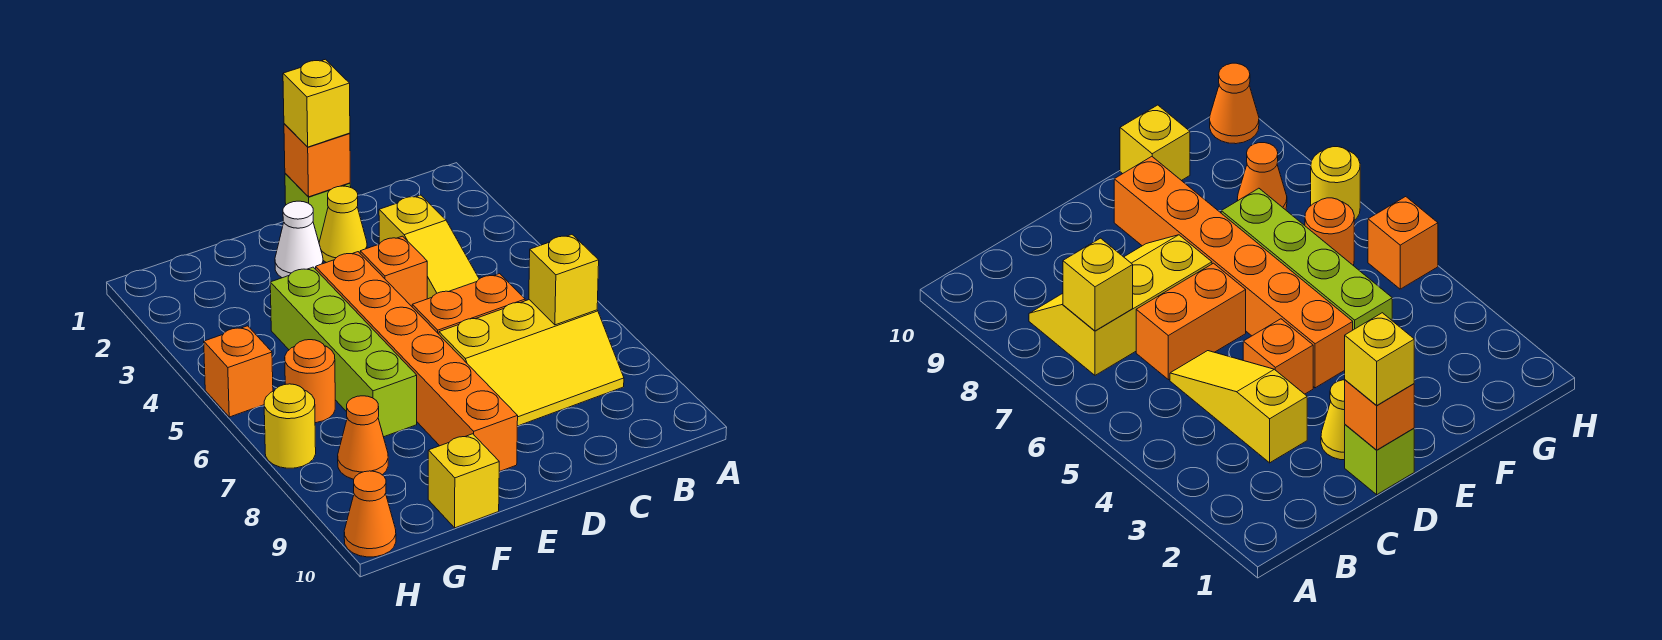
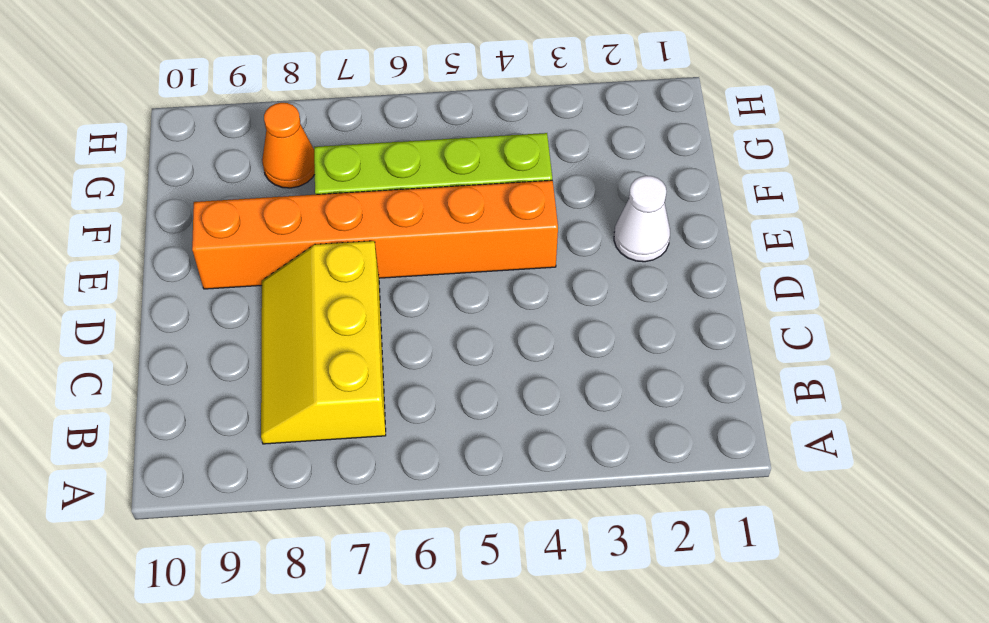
none -> yellow slope C3:C5 level 1 top 3
none -> orange brick C6:D6 level 1
none -> lime brick D1 level 1

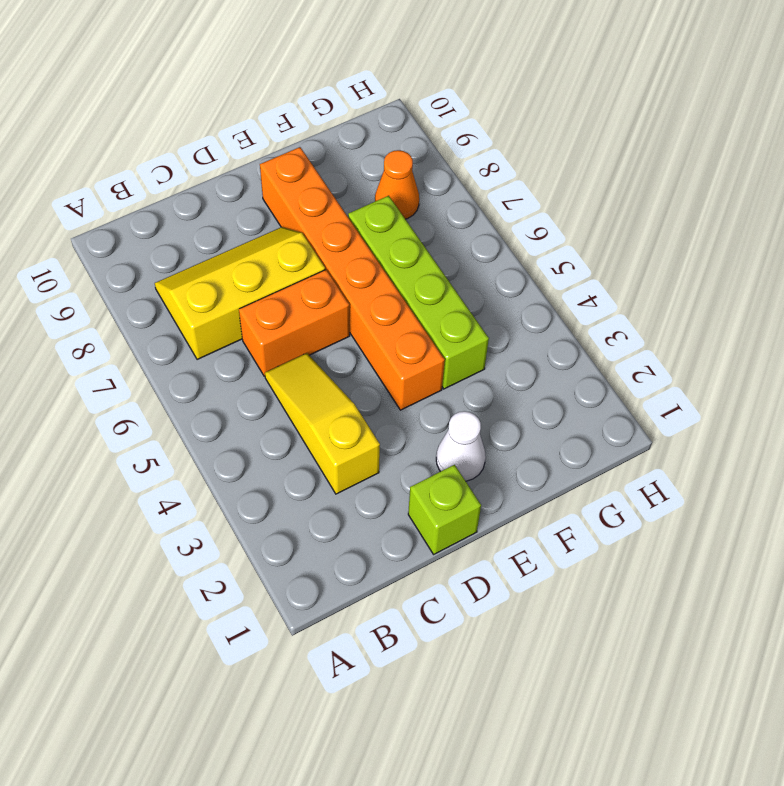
none -> yellow cone D2 level 1
none -> orange brick D4 level 1
none -> yellow brick F10 level 1

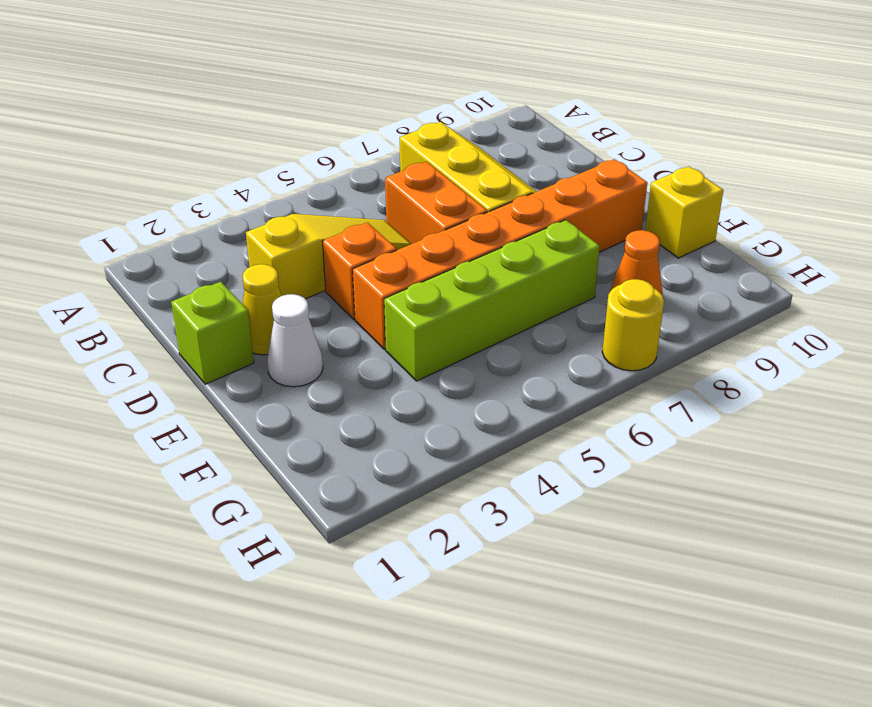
none -> orange round brick G6 level 1
none -> orange brick H5 level 1
none -> orange cone H10 level 1

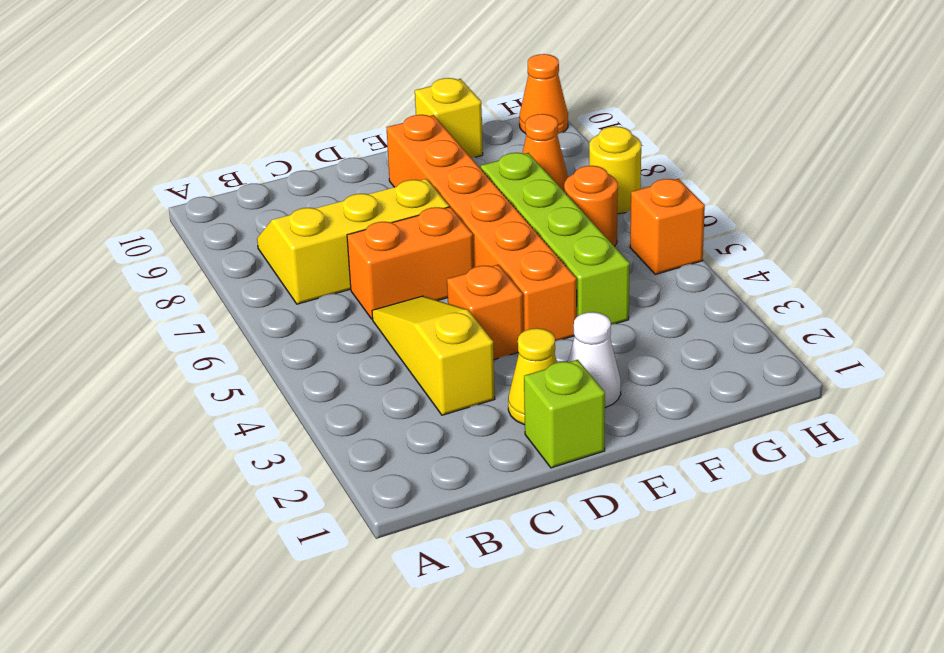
none -> yellow brick B7 level 2
none -> orange brick D1 level 2
none -> yellow brick D1 level 3

